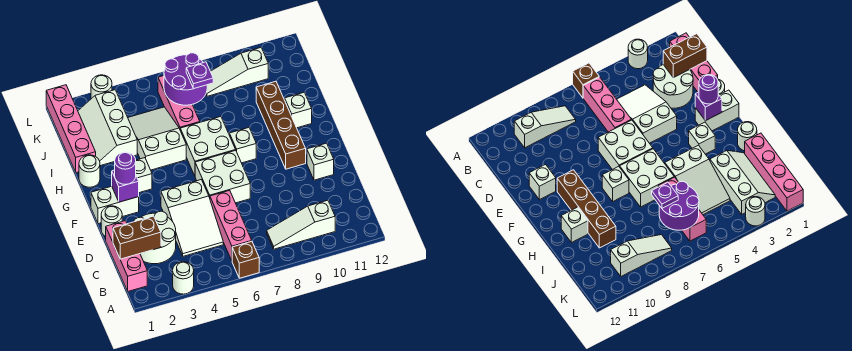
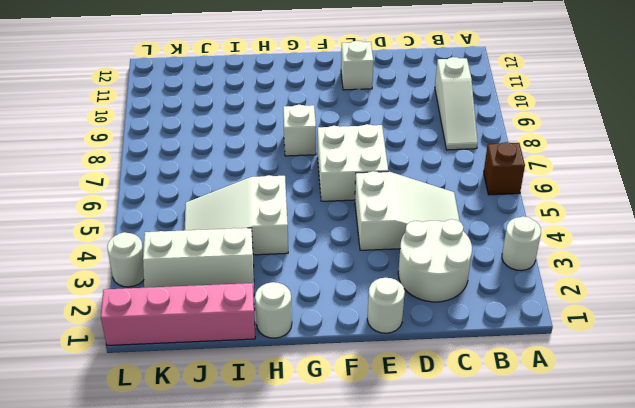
none -> pink brick B1:D1 level 1
none -> pink brick B6:D6 level 1
none -> white brick F1:F2 level 1

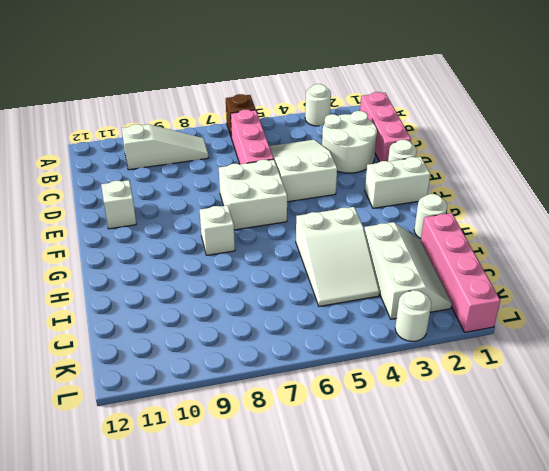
none -> brown brick F10:I10 level 1
none -> white brick G3 level 1
none -> white brick G6:H7 level 1

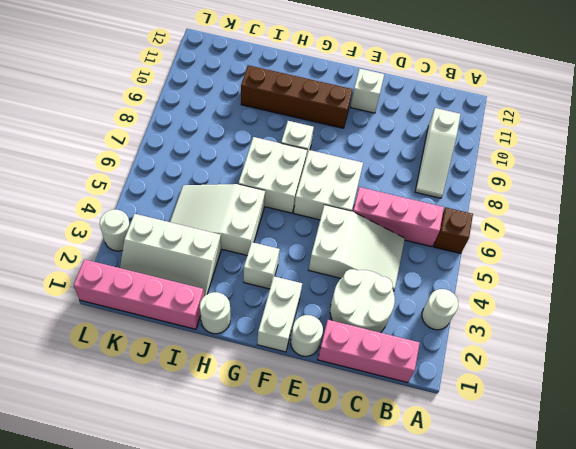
none -> white brick H11 level 1
none -> pink brick I6:K6 level 1
none -> white slope K8:K10 level 1 top 10

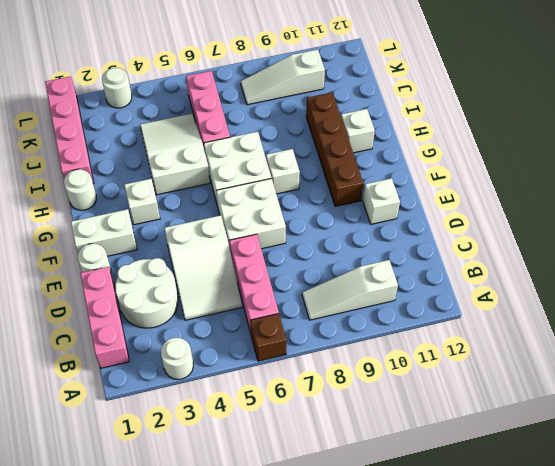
none -> white slope I2:K3 level 1 top 3
none -> brown brick C1:C2 level 2
none -> purple brick F2 level 2

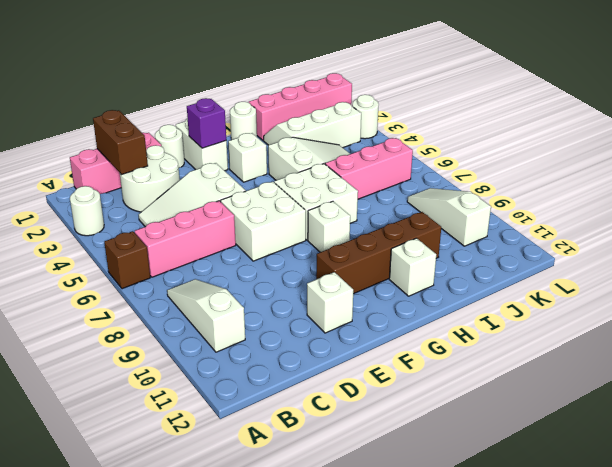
none -> purple round brick J6:K7 level 2
none -> purple round brick F2 level 3
none -> purple plate J7 level 3

